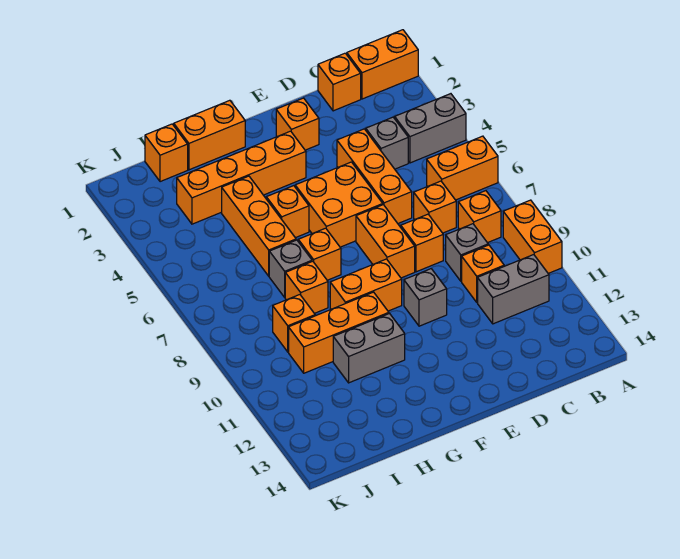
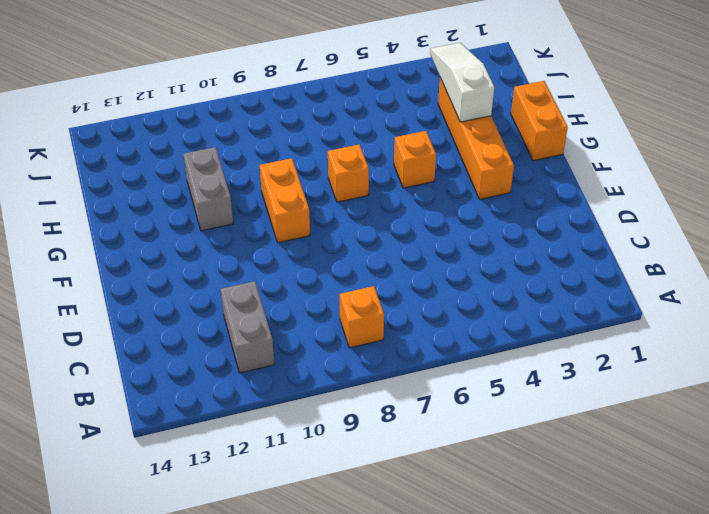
white slope H3:J3 level 2 top H -> none
none -> orange brick A1:B1 level 1
none -> grey brick A4:B4 level 1
none -> orange brick A6:B6 level 1

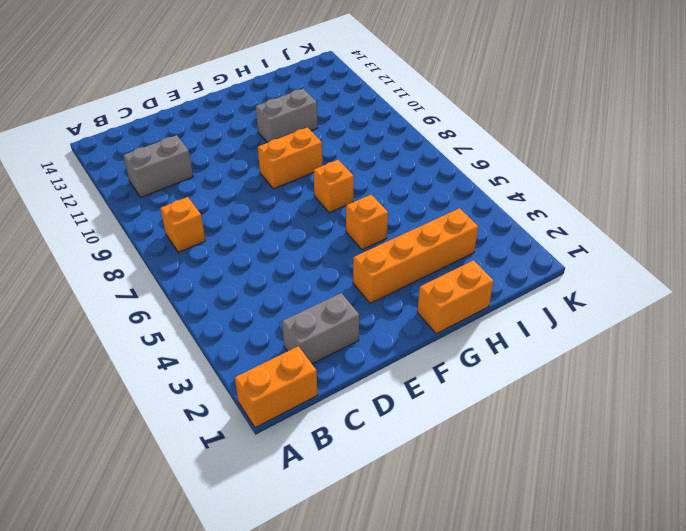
grey brick C2:D2 level 1 -> grey brick A4:B4 level 1
none -> orange brick A6:B6 level 1
none -> orange brick A9:A10 level 1
none -> orange brick C1 level 1

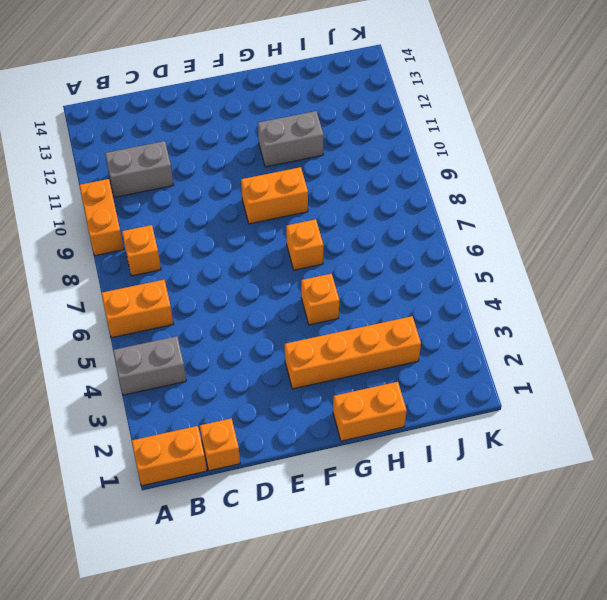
none -> grey brick C4 level 1
none -> orange brick C7 level 1
none -> grey brick C9 level 1

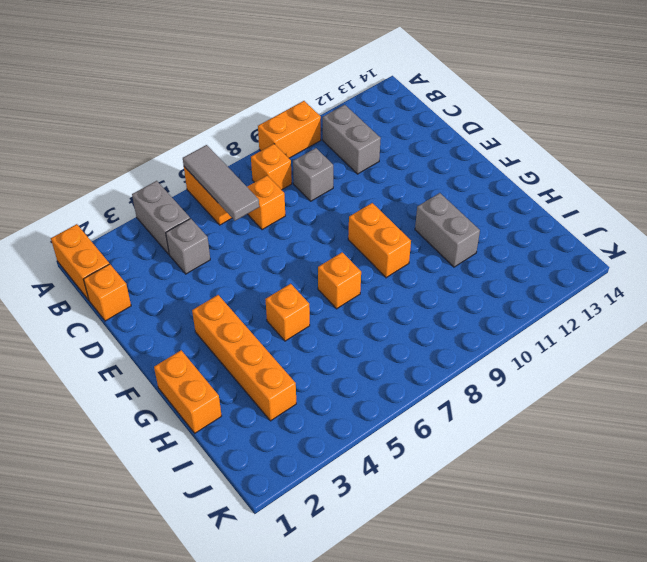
grey tile A6:C6 level 2 -> none
none -> orange brick C10 level 1
none -> orange brick D4:D6 level 1
none -> orange brick D8 level 1

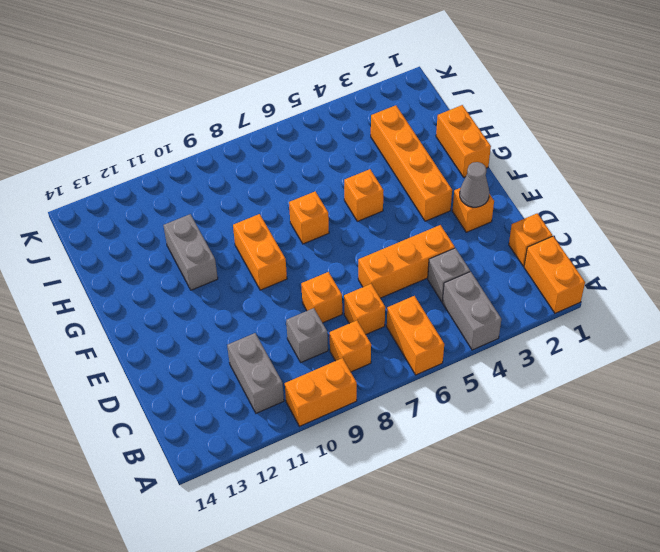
grey cone E2 level 2 -> none
none -> orange brick C10 level 1
none -> orange brick E5:F6 level 1
none -> orange brick E7:E8 level 1

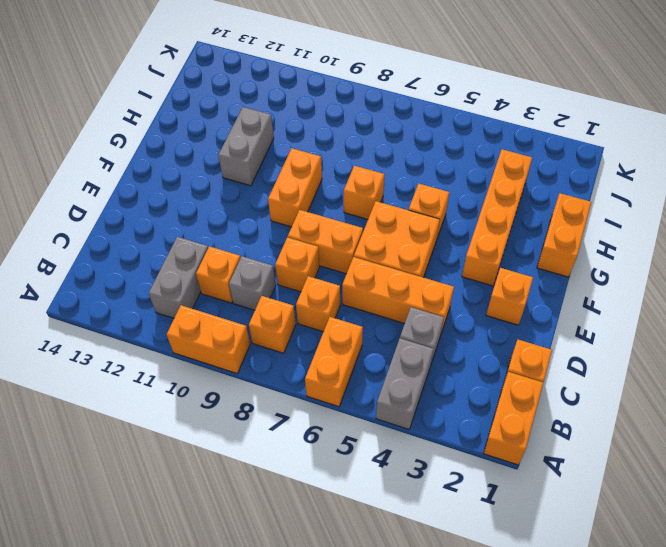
none -> grey brick E10 level 1
none -> orange brick G10:I10 level 1
none -> orange brick H4:H6 level 1

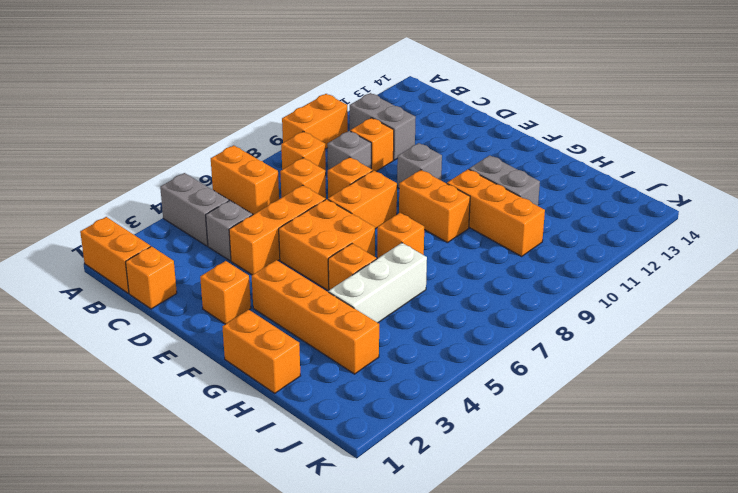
white brick H4:H6 level 1 -> orange brick H4:H6 level 1
none -> grey brick H7 level 1
none -> orange brick H8 level 1
none -> orange brick I1 level 1

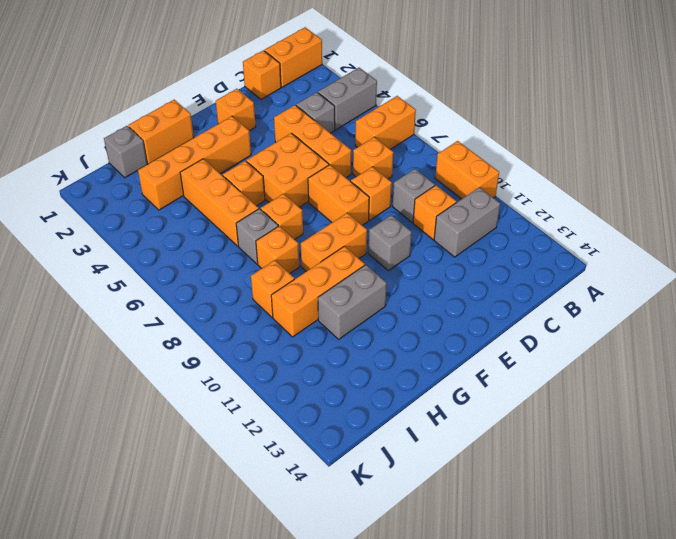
grey brick I1 level 1 -> orange brick I1 level 1
none -> orange brick B8 level 1

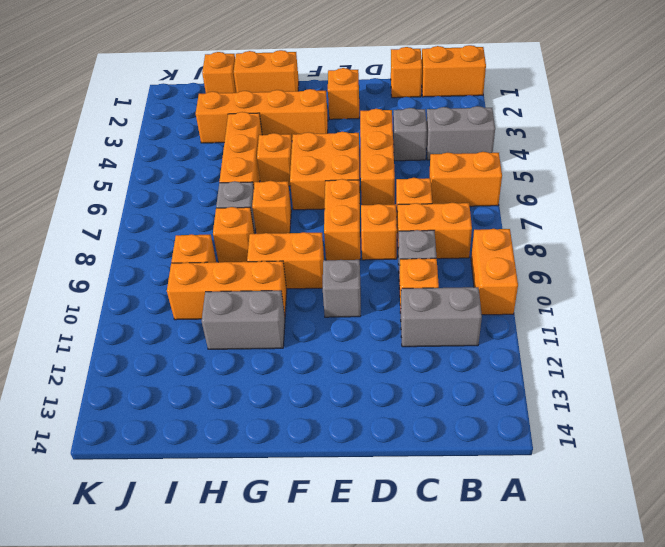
orange brick B8:C8 level 1 -> orange brick B8 level 1

